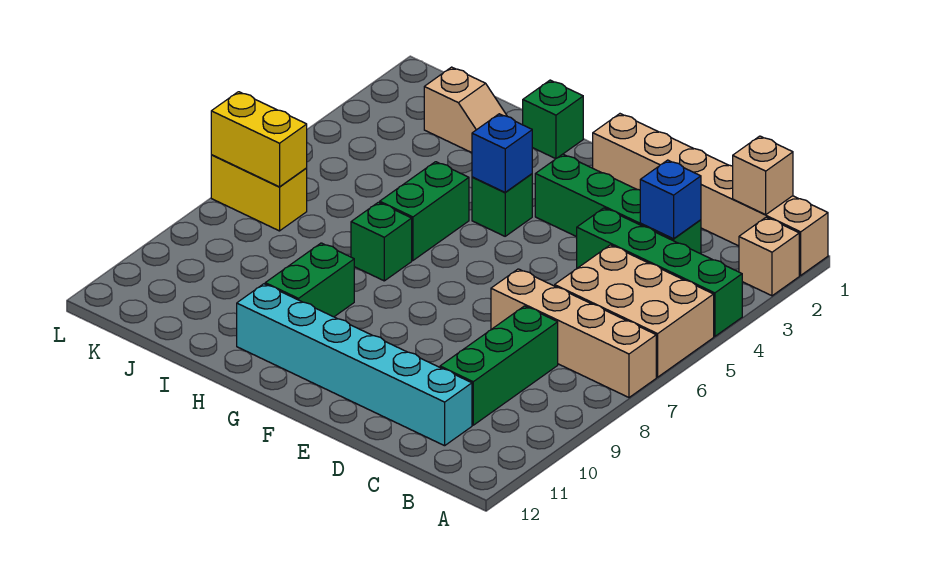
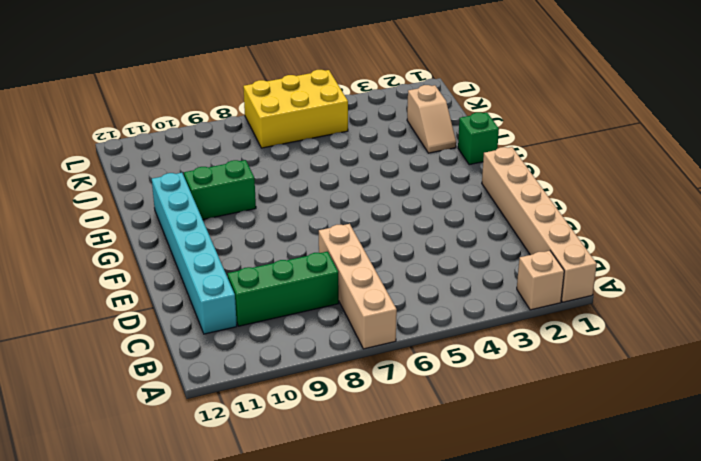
yellow brick K5:L7 level 1 -> yellow brick K7:L7 level 1
none -> green brick A4:D4 level 1
none -> tan brick A5:C6 level 1
none -> green brick C3:F3 level 1

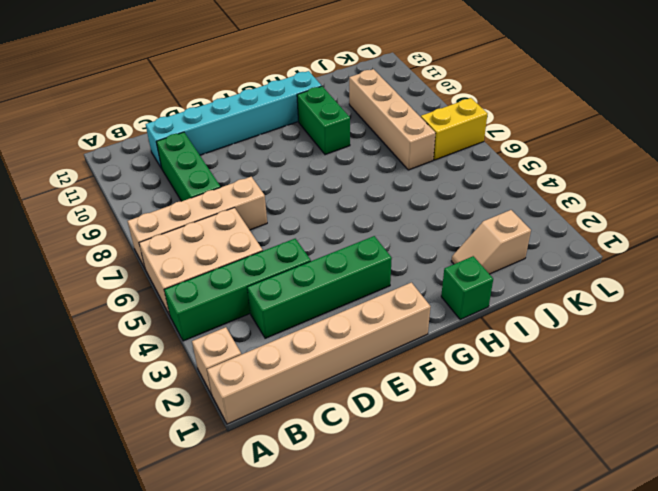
tan brick J7:J10 level 1 -> none
none -> green brick G4 level 1
none -> green brick H5:H6 level 1
none -> green brick H7 level 1

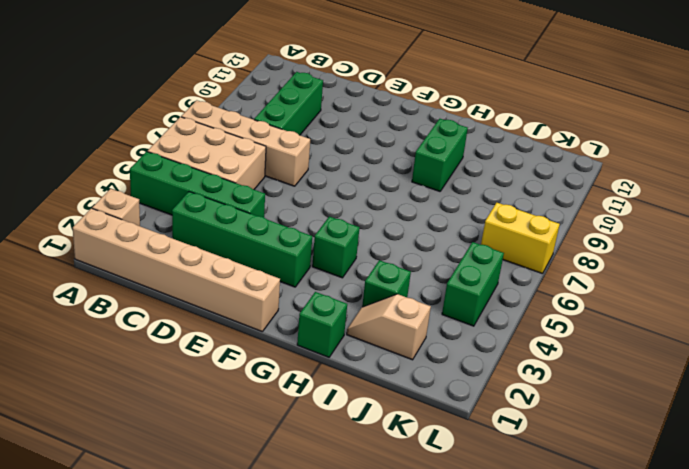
green brick I3 level 1 -> green brick H7 level 1
green brick K4:K5 level 1 -> green brick H5:H6 level 1
none -> cyan brick C11:H11 level 1
none -> tan brick B1 level 2
none -> blue brick C3 level 2

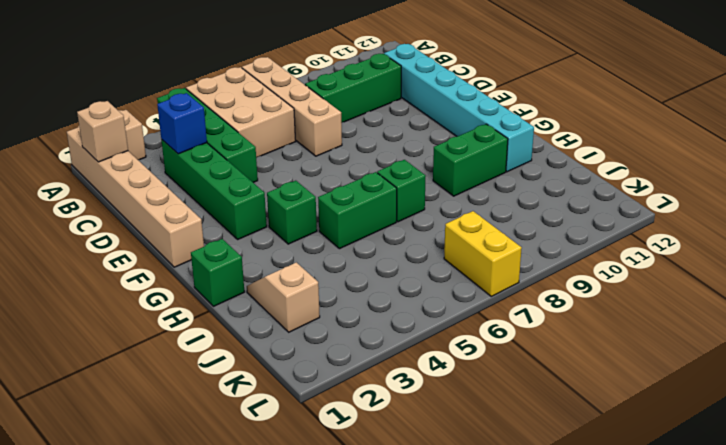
none -> blue brick G4 level 2
none -> yellow brick K7:L7 level 2

